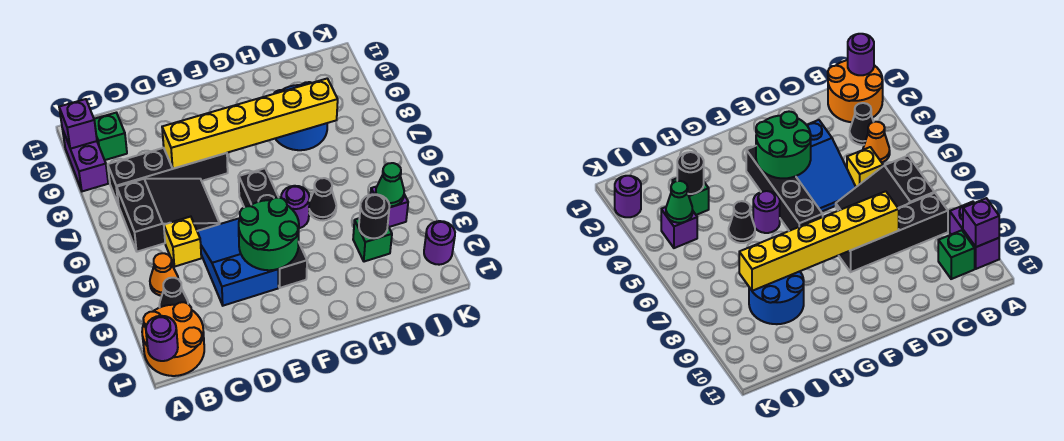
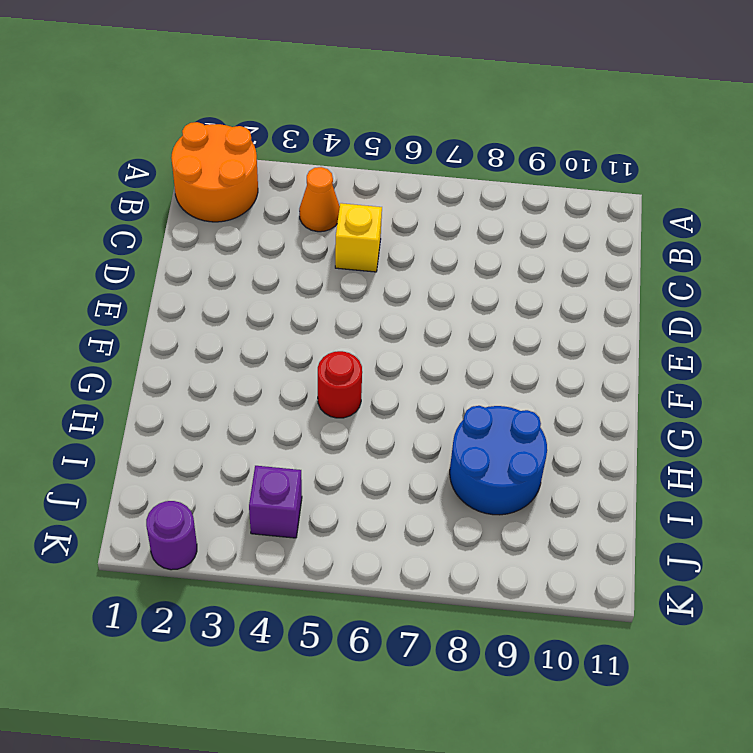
red round brick G5 level 1 -> purple round brick G5 level 1
none -> purple brick A9:A10 level 1
none -> black cone B3 level 1
none -> black slope B6:D7 level 1 top B

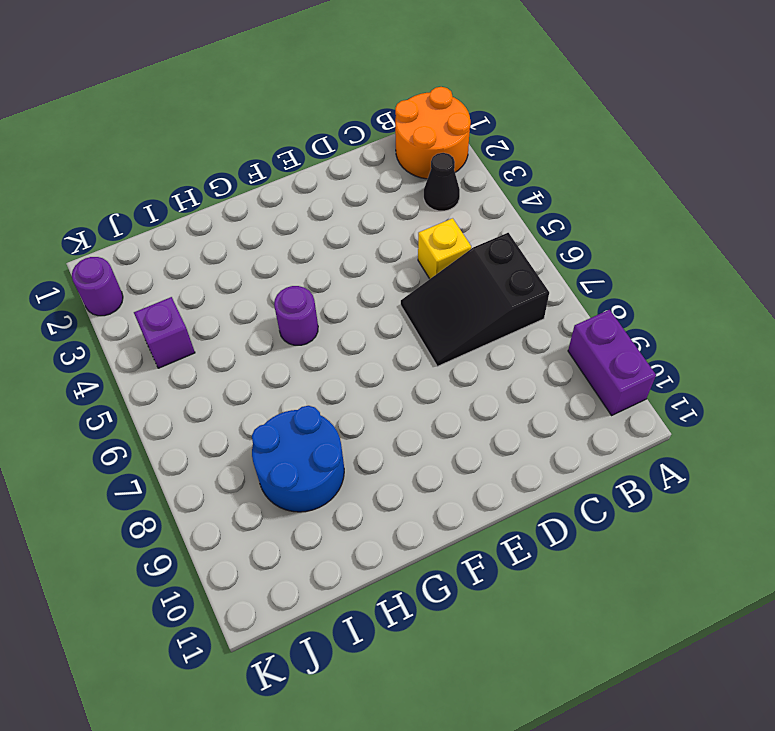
none -> orange cone B4 level 1
none -> black brick B8:E8 level 1
none -> green brick B10 level 1

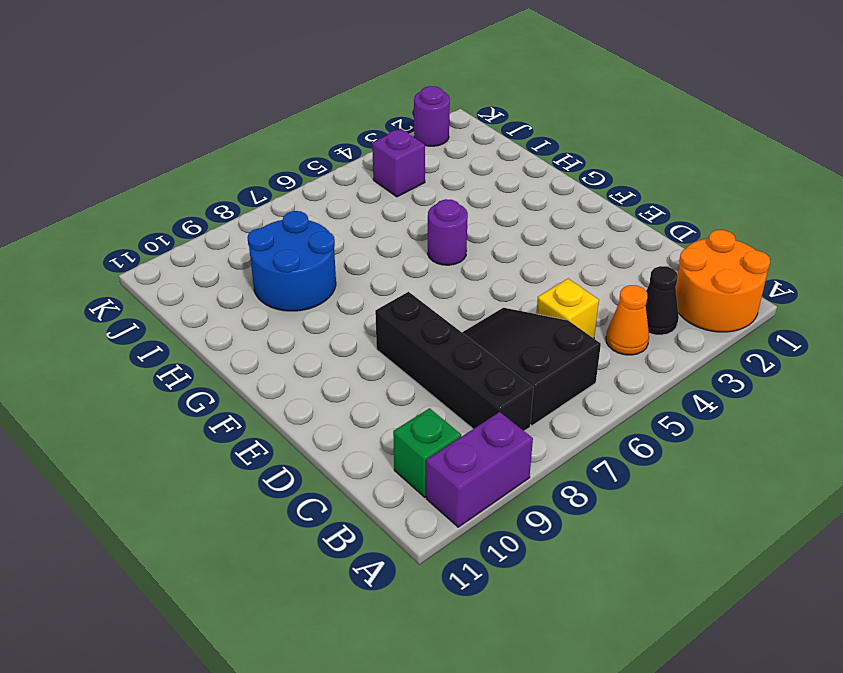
none -> blue slope D3:E5 level 1 top 3
none -> black brick F3:F6 level 1
none -> black cone H5 level 1

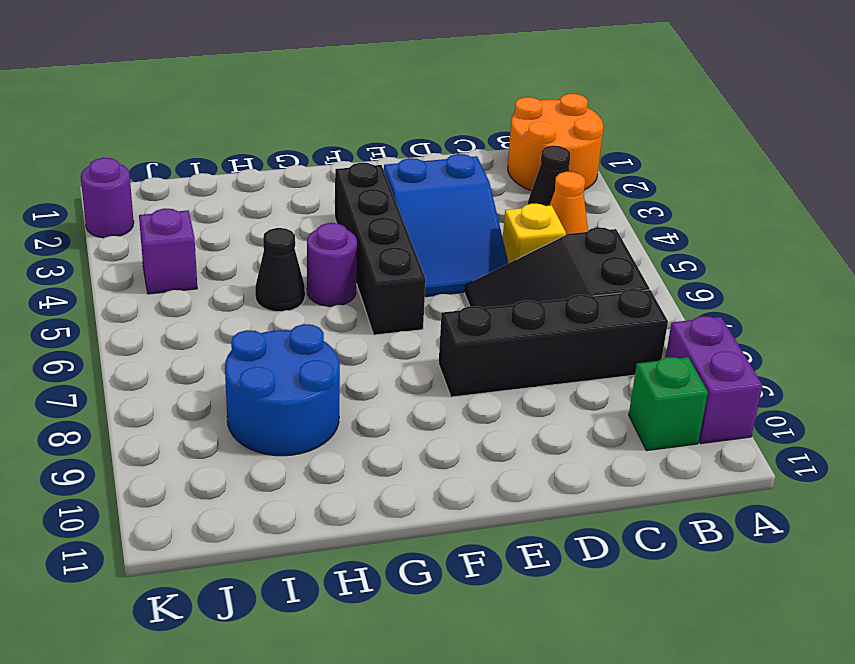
none -> green brick I3 level 1
none -> purple round brick A1 level 2
none -> purple brick A10 level 2

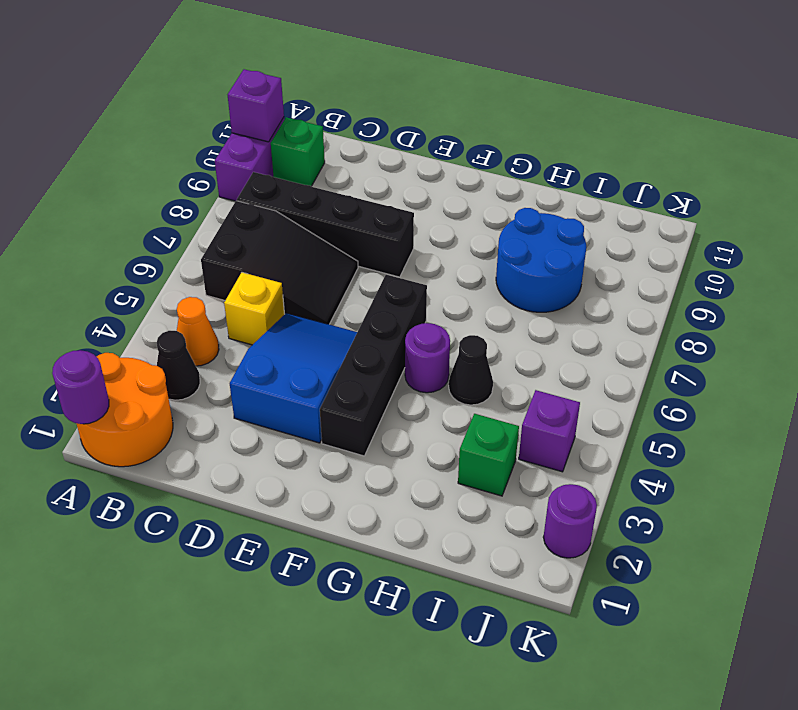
none -> yellow brick D8:I8 level 2
none -> green round brick E3:F4 level 2
none -> black round brick I3 level 2

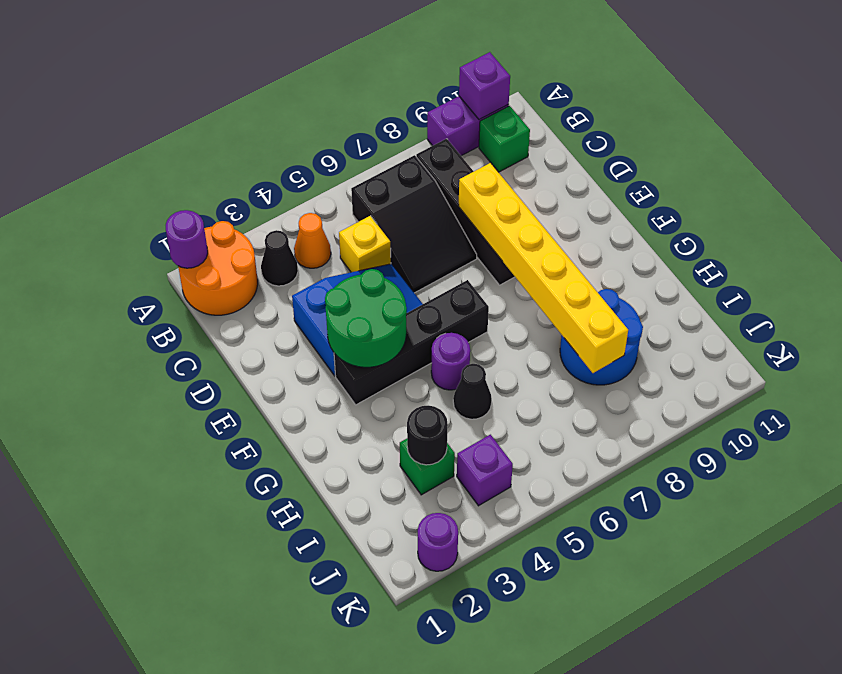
none -> green cone J4 level 2

